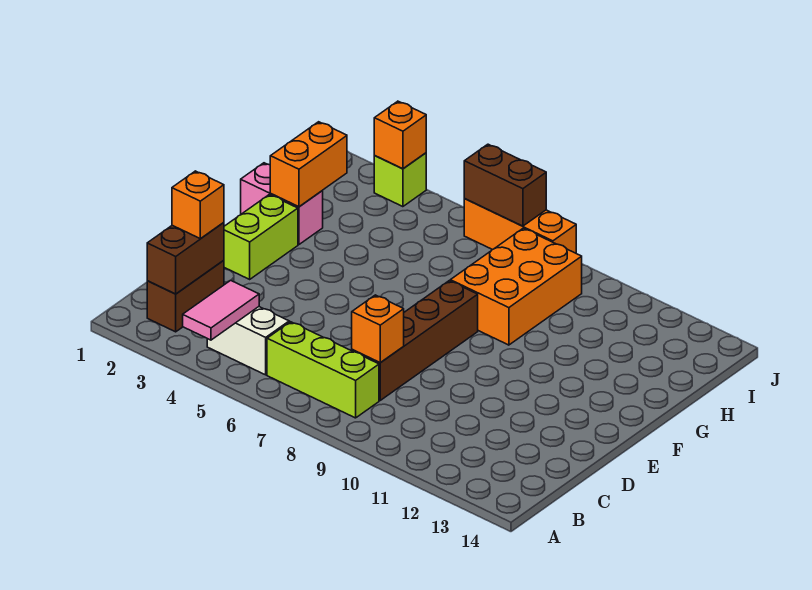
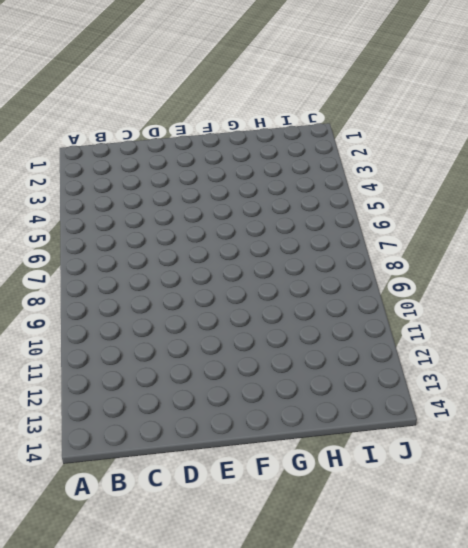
none -> brown brick B2:C2 level 1
none -> white brick B4:B5 level 1
none -> lime brick B6:B8 level 1

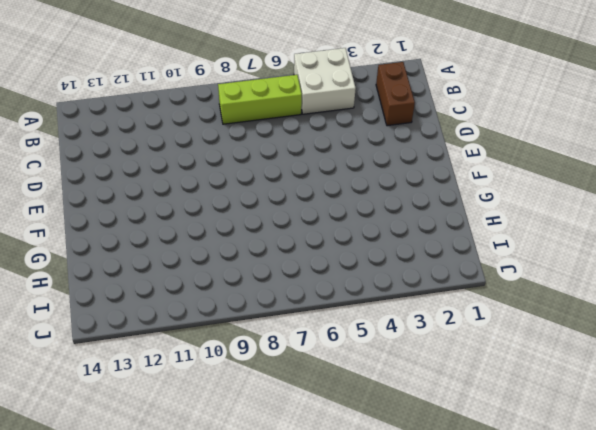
white brick A4:B5 level 1 -> white brick B4:B5 level 1
none -> brown brick C8:F8 level 1
none -> lime brick E2:F2 level 1
none -> pink brick G1:G2 level 1

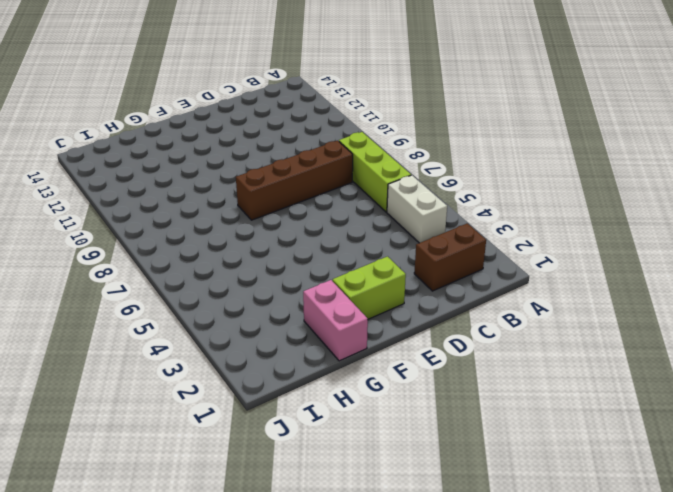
none -> orange brick G8:I9 level 1
none -> lime brick J3 level 1
none -> orange brick J6:J8 level 1

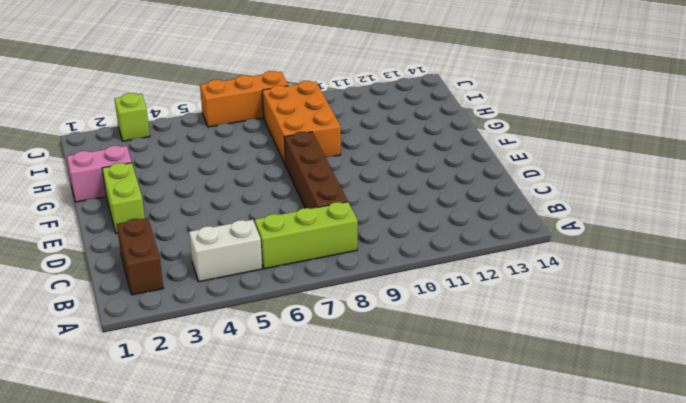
none -> pink tile A4:B4 level 2
none -> brown brick B2:C2 level 2
none -> orange brick C8 level 2

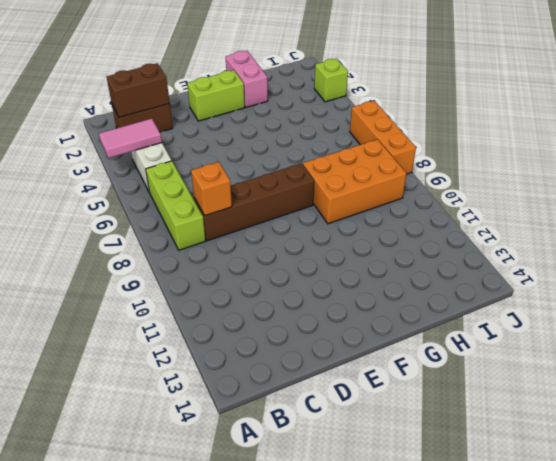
none -> orange brick G2:H2 level 2
none -> orange brick J3 level 2
none -> brown brick J6:J7 level 2

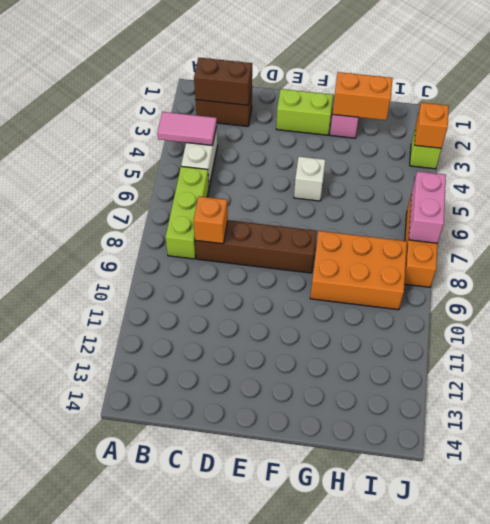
white brick F5 level 1 -> none
pink brick J6:J7 level 2 -> brown brick J6:J7 level 2
none -> orange brick C2 level 3

